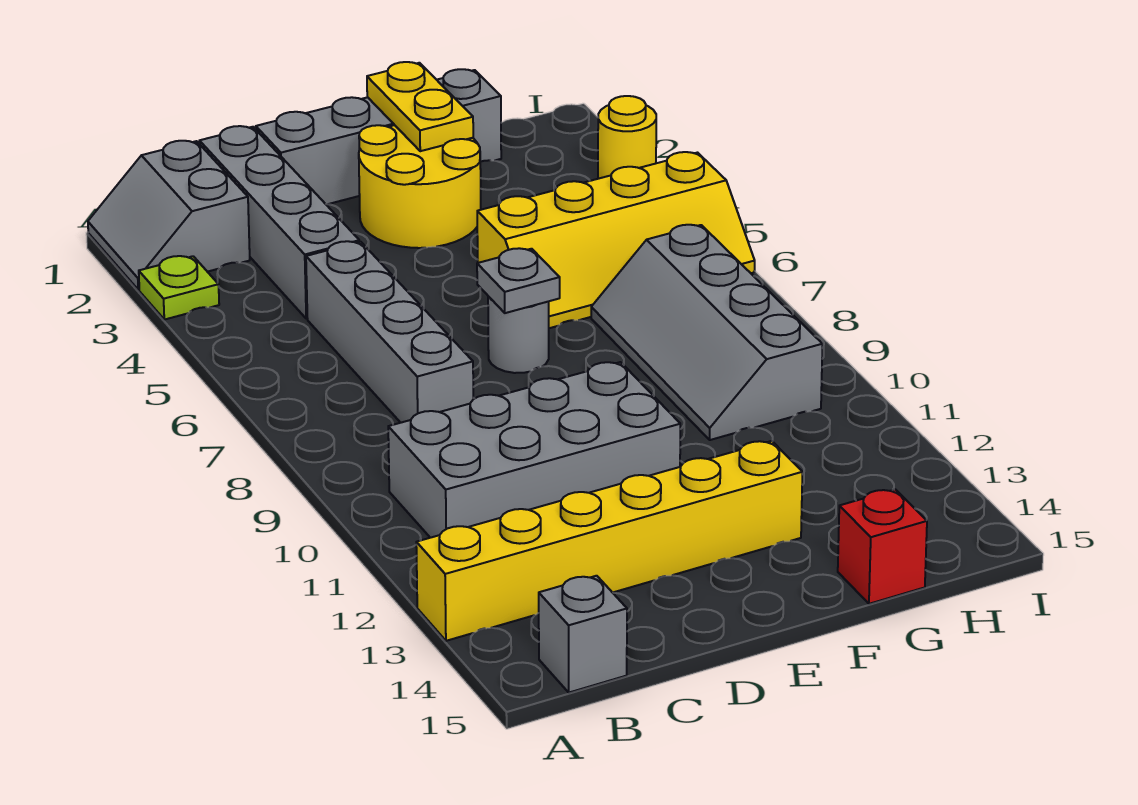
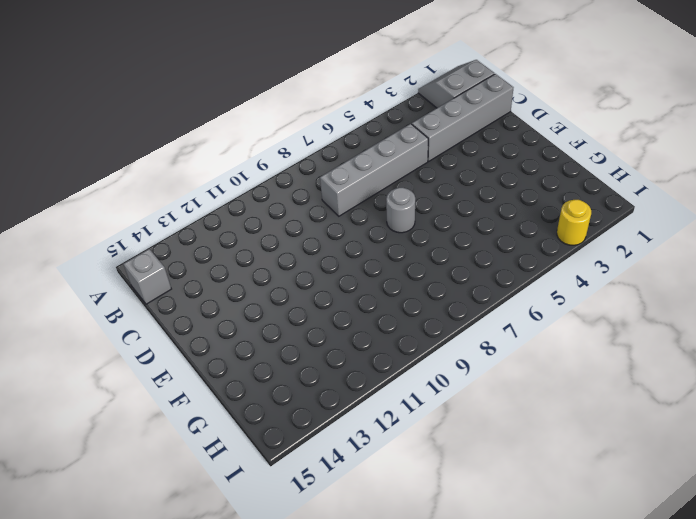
none -> lime plate A3 level 1
none -> yellow brick A13:F13 level 1
none -> grey brick B10:E11 level 1

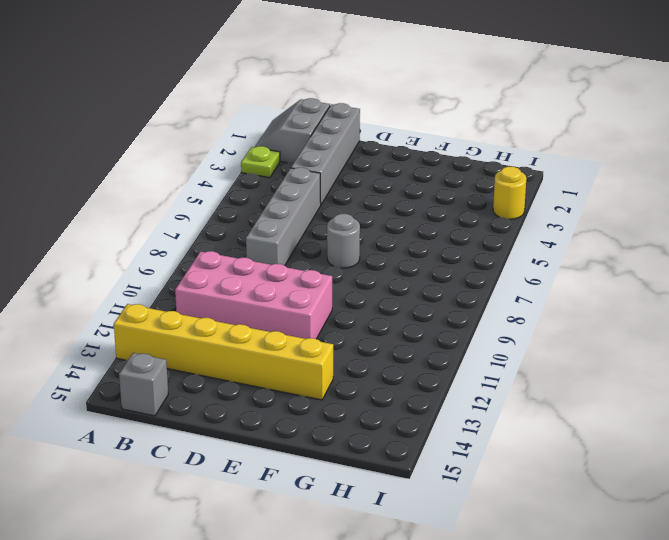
pink brick B10:E11 level 1 -> grey brick B10:E11 level 1
none -> grey brick D1:G1 level 1
none -> yellow round brick E2:F3 level 1
none -> yellow slope F5:I6 level 1 top 5

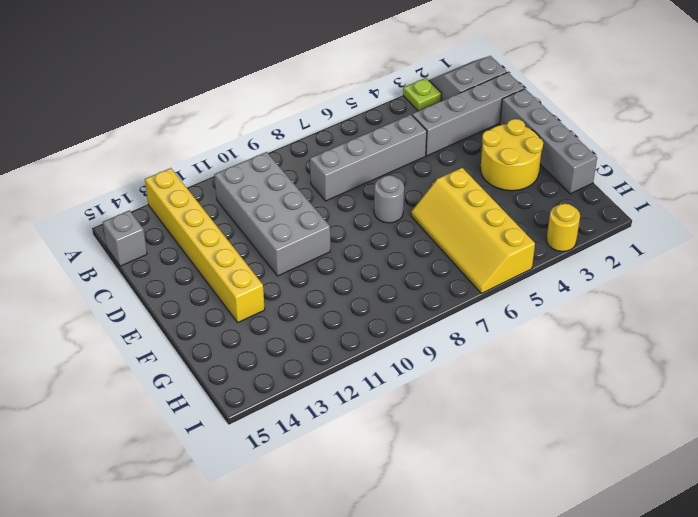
none -> grey slope G7:H10 level 1 top H
none -> red brick G15 level 1
none -> grey plate E7 level 2

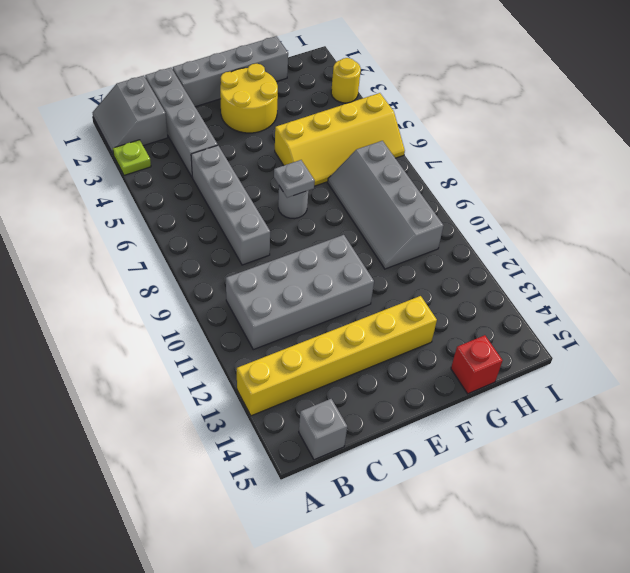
none -> yellow plate F1:F2 level 2

